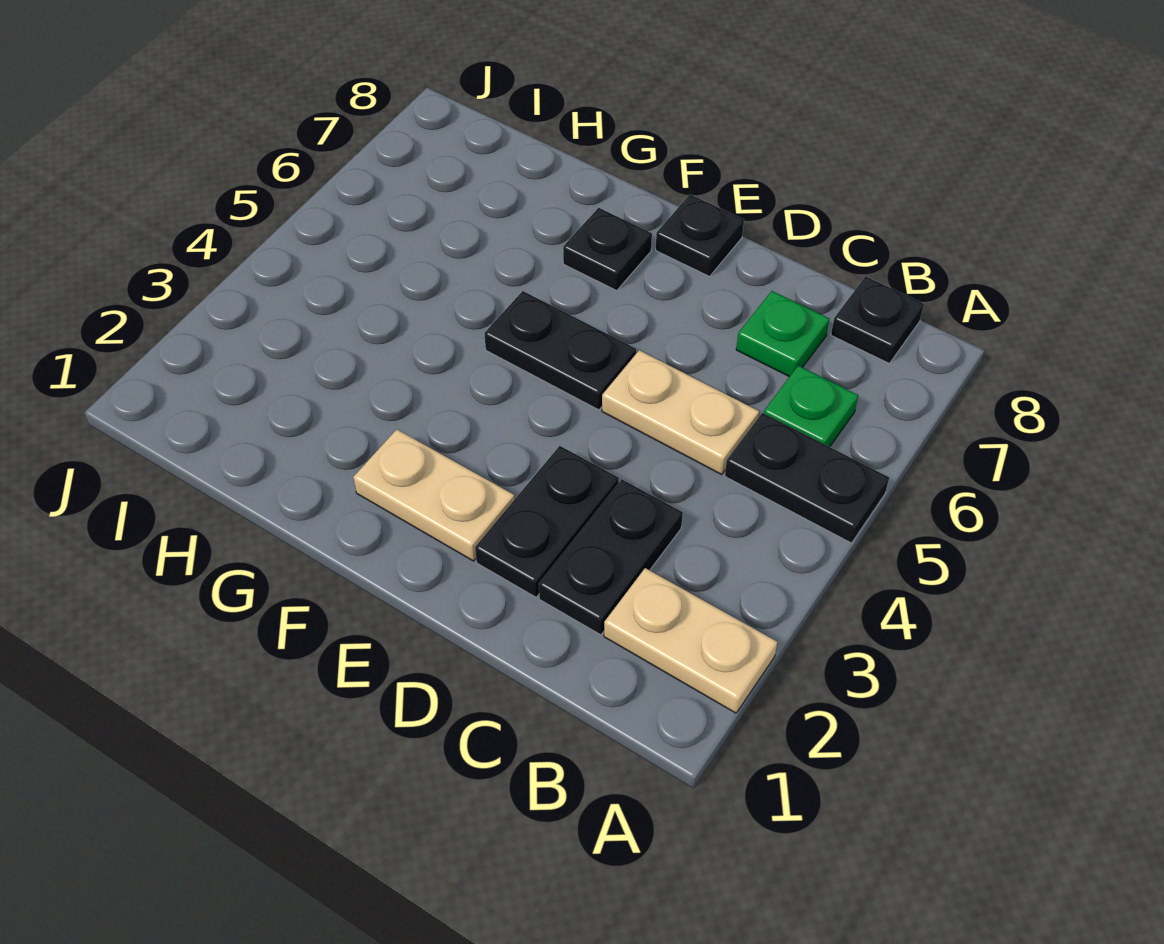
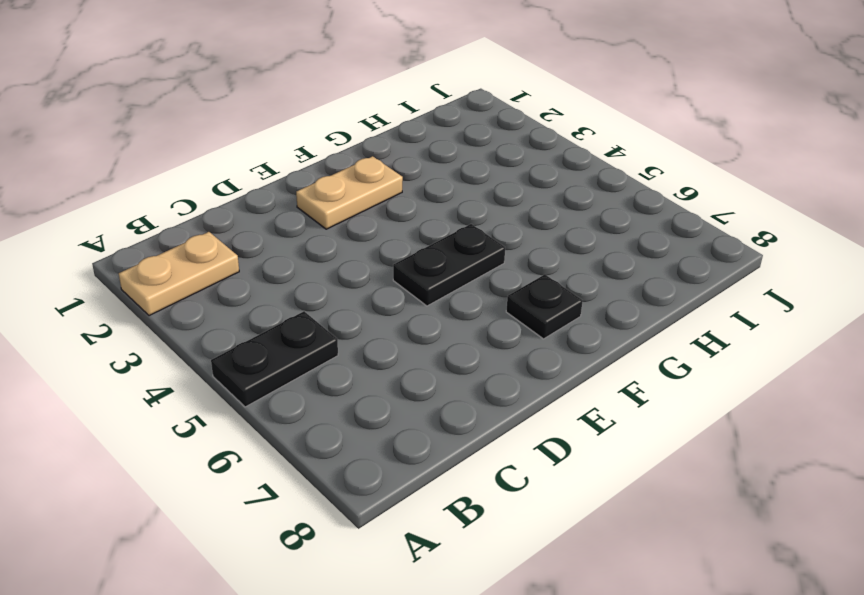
none -> green plate B6 level 1
none -> black plate B8 level 1
none -> black plate C2:C3 level 1

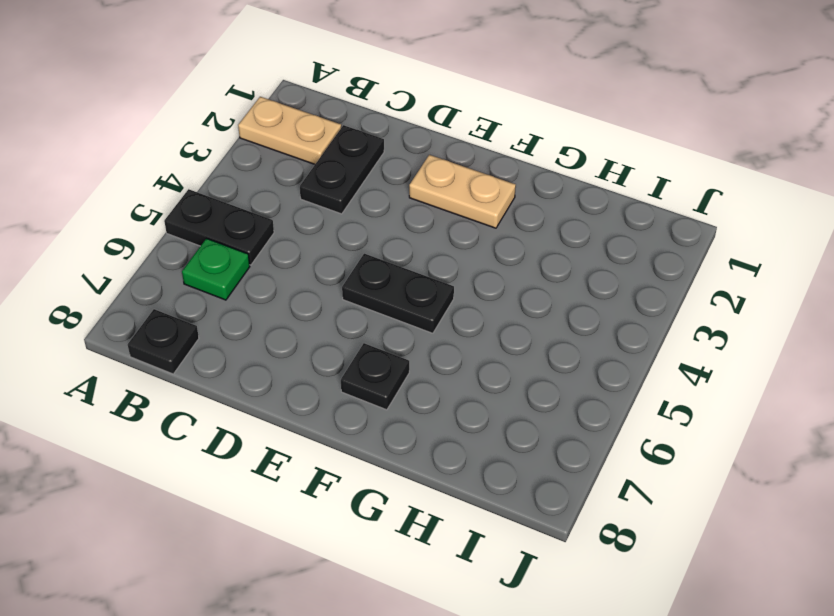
none -> tan plate C5:D5 level 1
none -> green plate C7 level 1
none -> black plate D2:D3 level 1

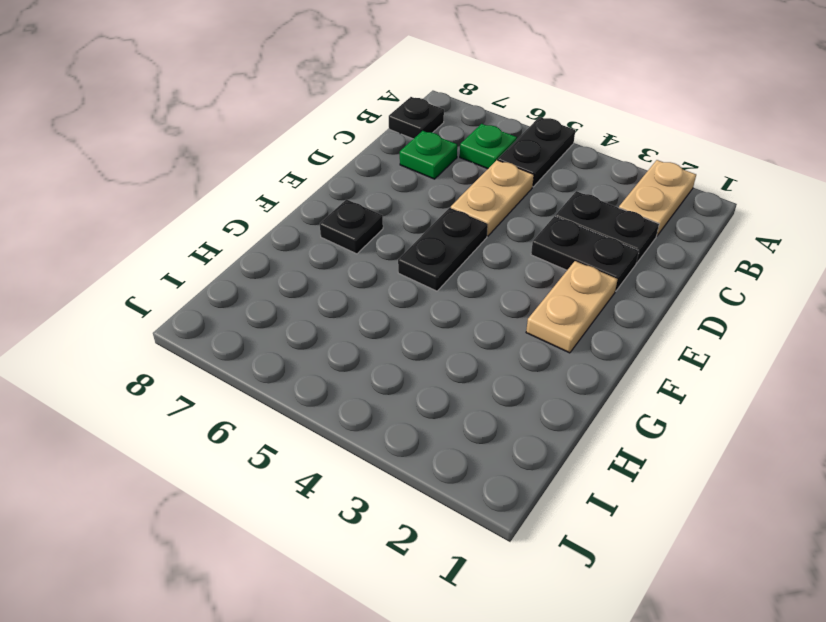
none -> black plate E8 level 1

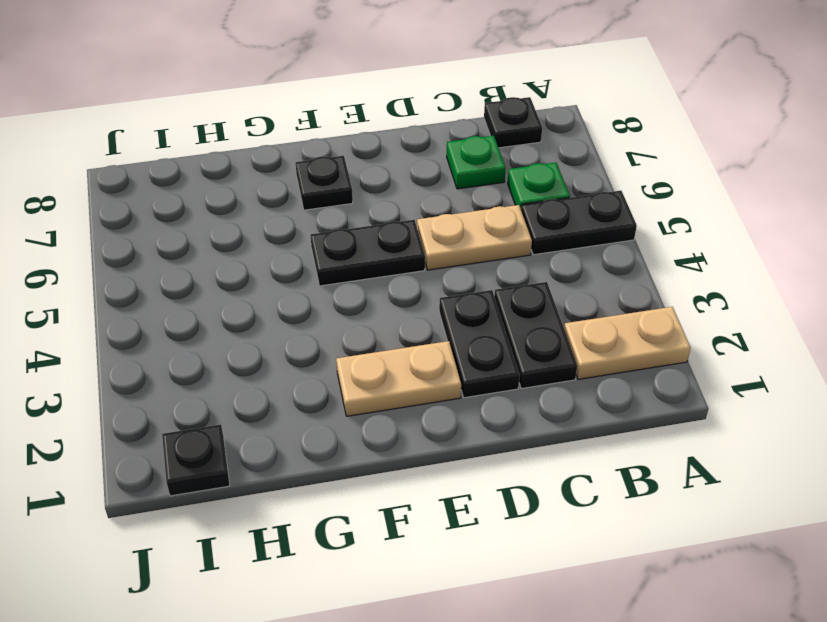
black plate I1 level 1 -> black plate E8 level 1

